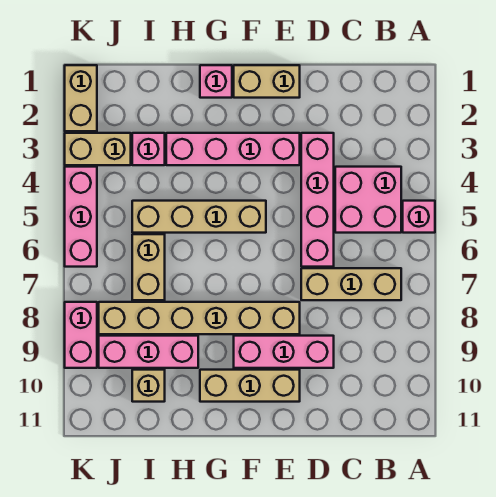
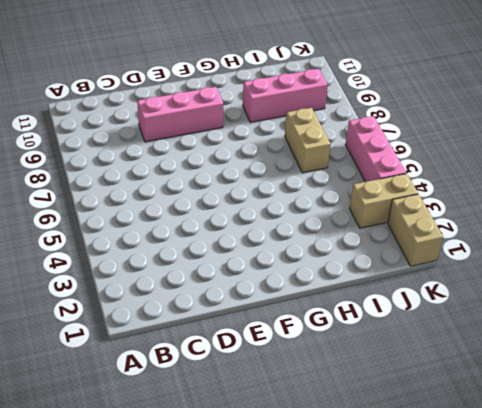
none -> pink brick A5 level 1
none -> pink brick B4:C5 level 1
none -> tan brick B7:D7 level 1

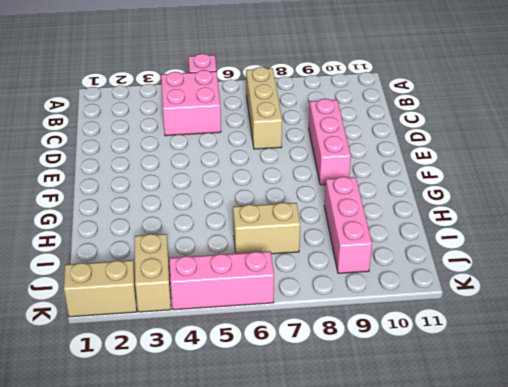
none -> pink brick D3:D6 level 1
none -> tan brick E1:F1 level 1
none -> pink brick E3:H3 level 1

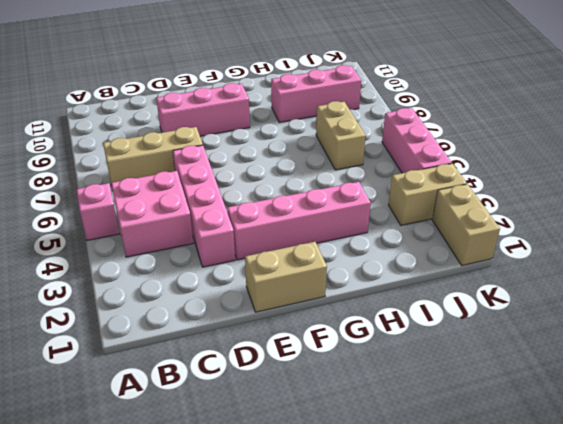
none -> tan brick E8:J8 level 1
none -> tan brick E10:G10 level 1
none -> tan brick F5:I5 level 1

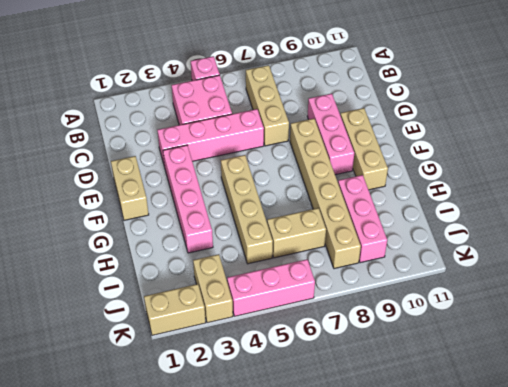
none -> pink brick G1 level 1
none -> pink brick I3 level 1
none -> tan brick I10 level 1

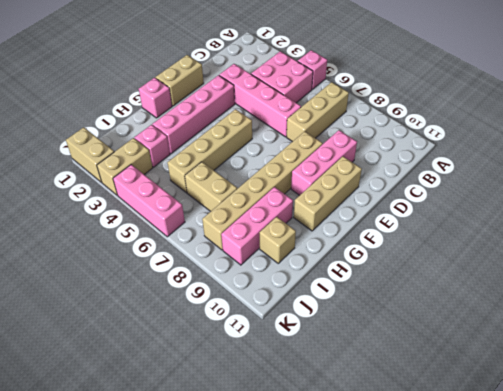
none -> pink brick K8:K9 level 1

